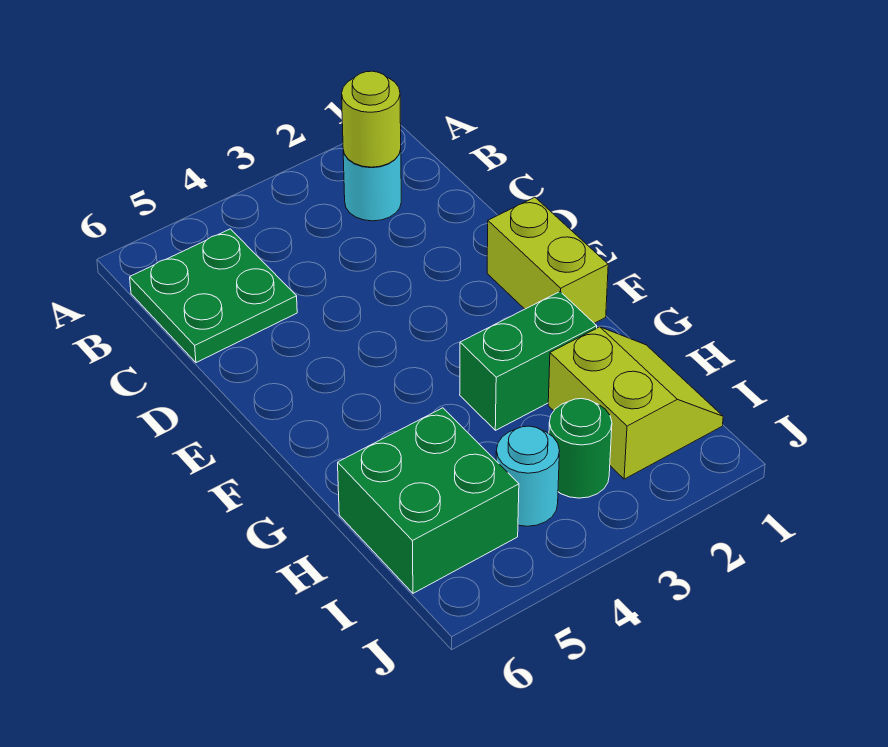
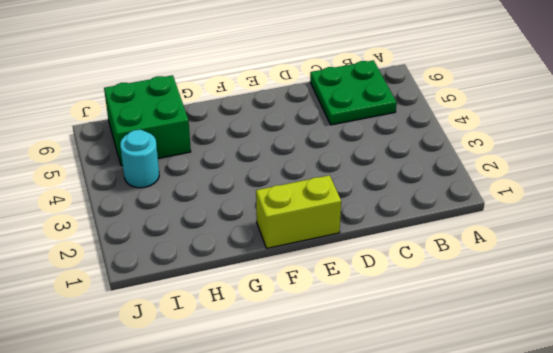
none -> cyan round brick B2 level 1
none -> green brick G2:G3 level 1

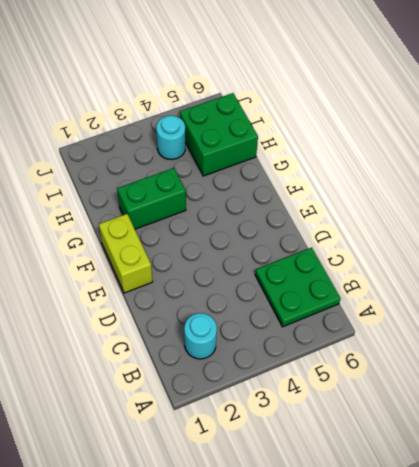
none -> lime slope H1:I2 level 1 top 2
none -> green round brick I3 level 1

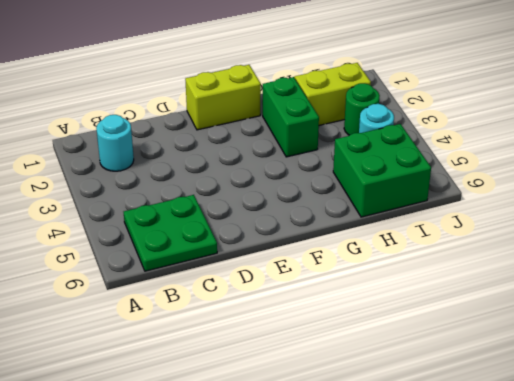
none -> lime round brick B2 level 2

